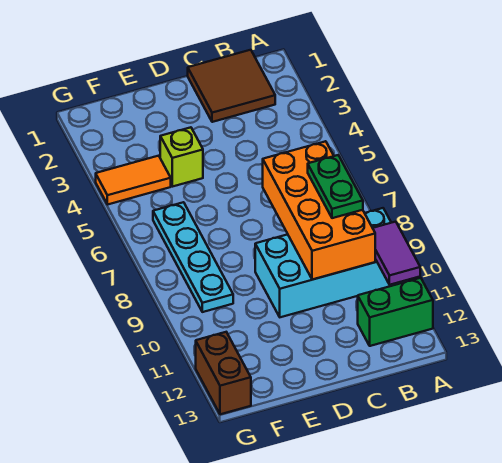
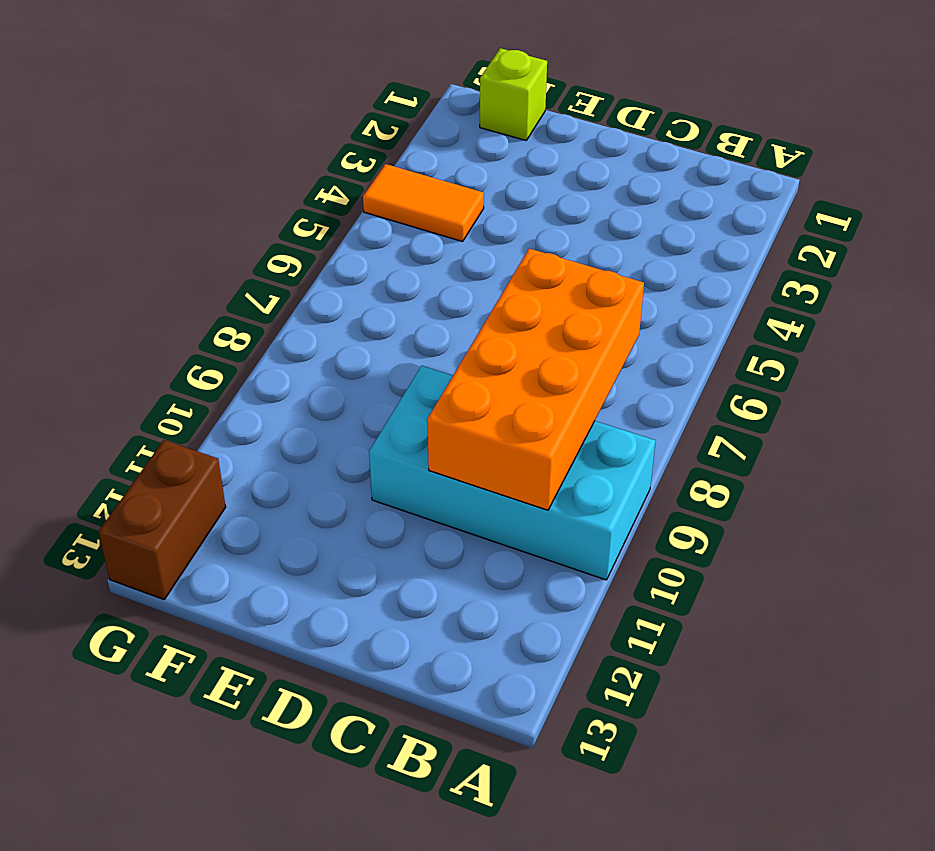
lime brick F1 level 1 -> lime brick E4 level 1
none -> green brick A12:B12 level 1
none -> brown tile B1:C2 level 1

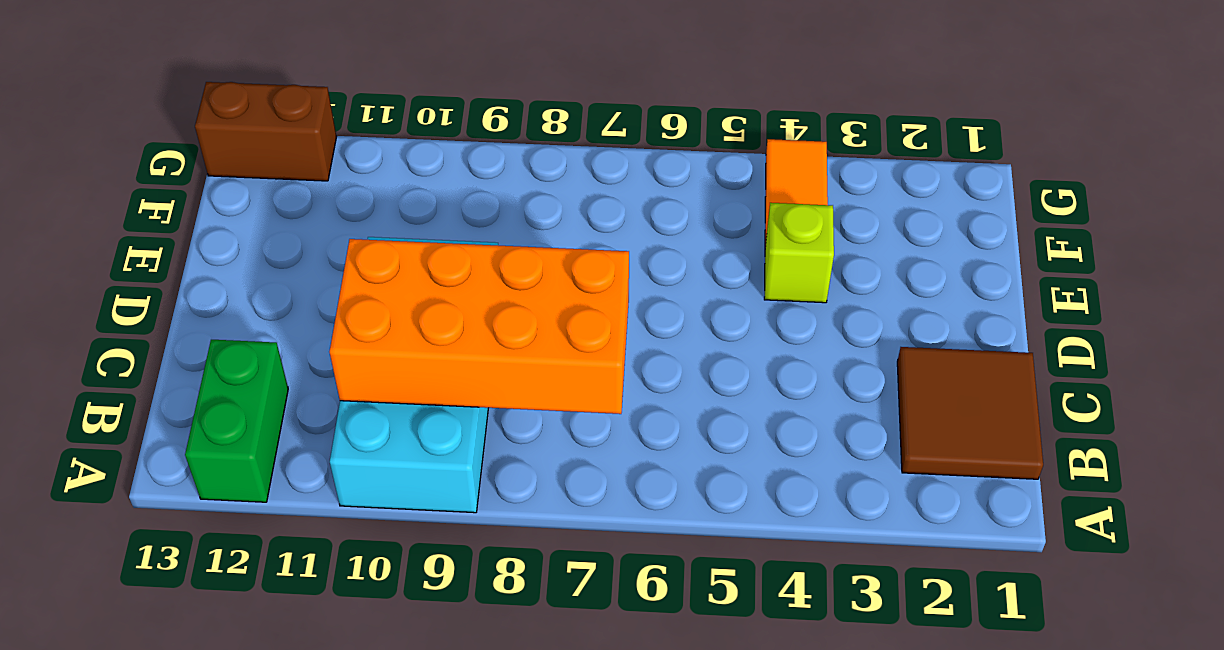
none -> cyan plate F6:F9 level 1
none -> purple tile A10:A11 level 2

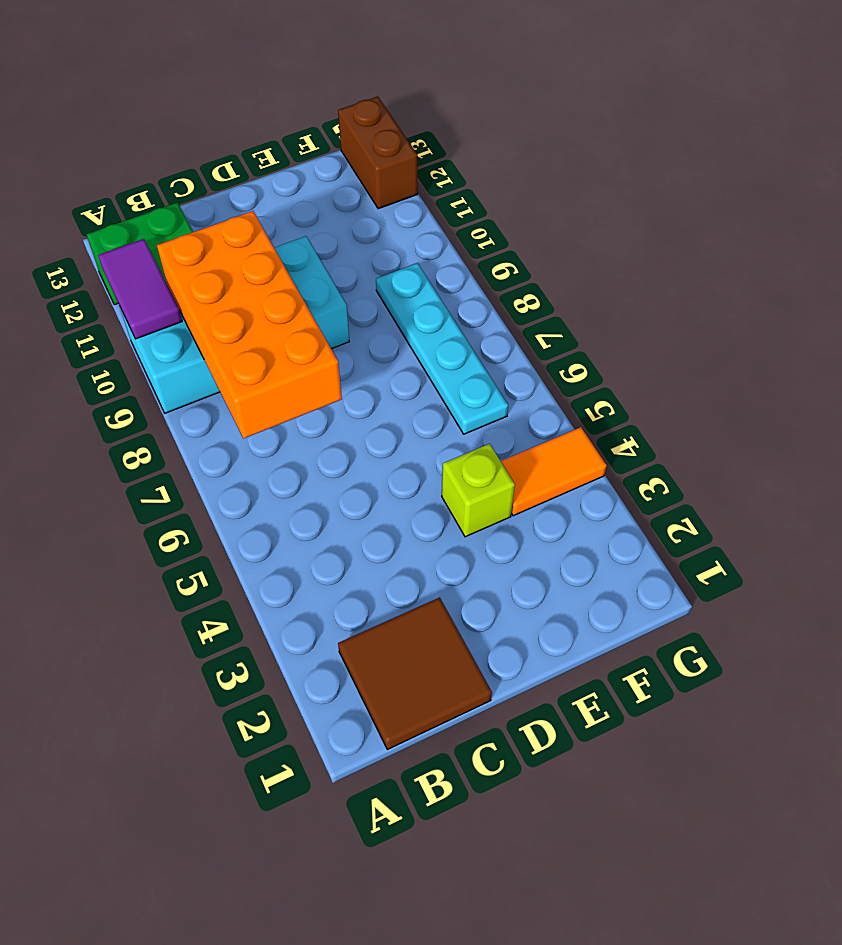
none -> green plate B8:B9 level 3

